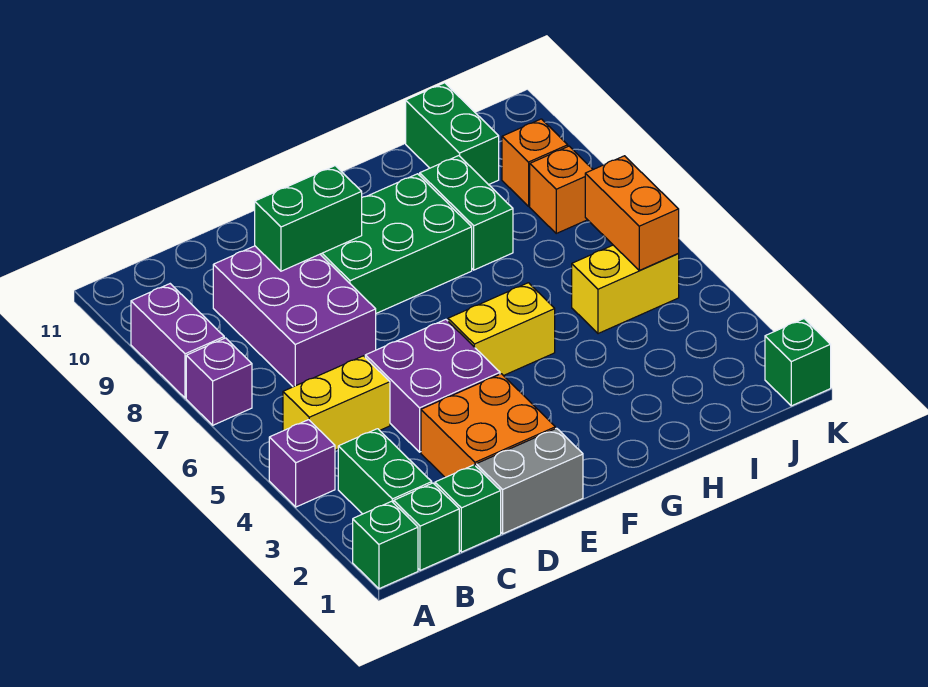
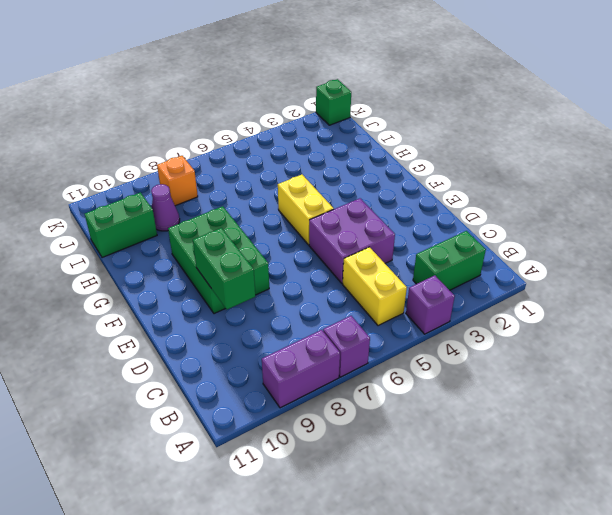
purple cone I9 level 1 -> none
none -> green brick A1 level 1
none -> green brick B1 level 1
none -> green brick C1 level 1

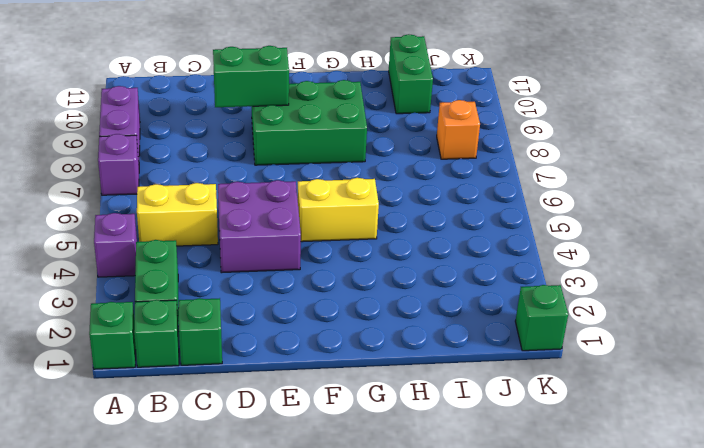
none -> purple brick C7:D9 level 1
none -> grey brick D1:E1 level 1
none -> orange brick D2:E3 level 1

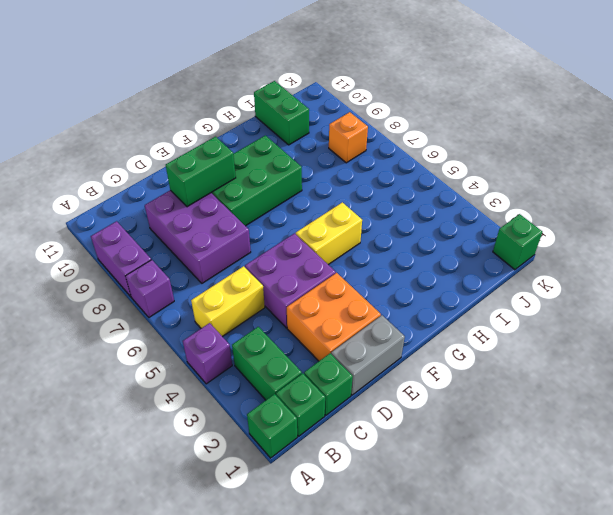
none -> green brick H8:H9 level 1
none -> yellow brick I5:J5 level 1
none -> orange brick J9 level 1

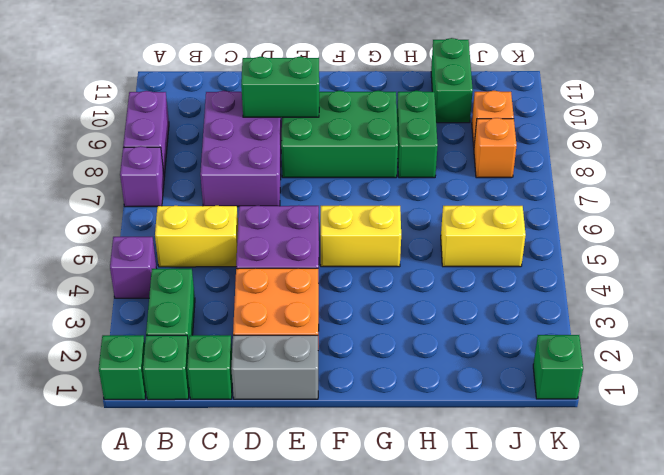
none -> orange brick J5:J6 level 2

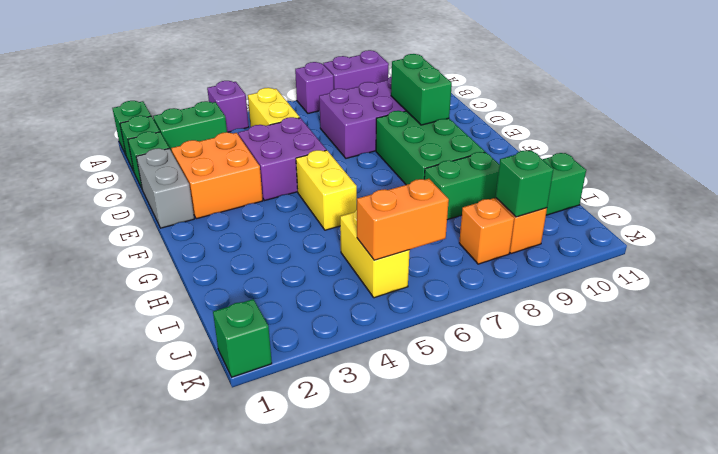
green brick J9 level 2 -> none

